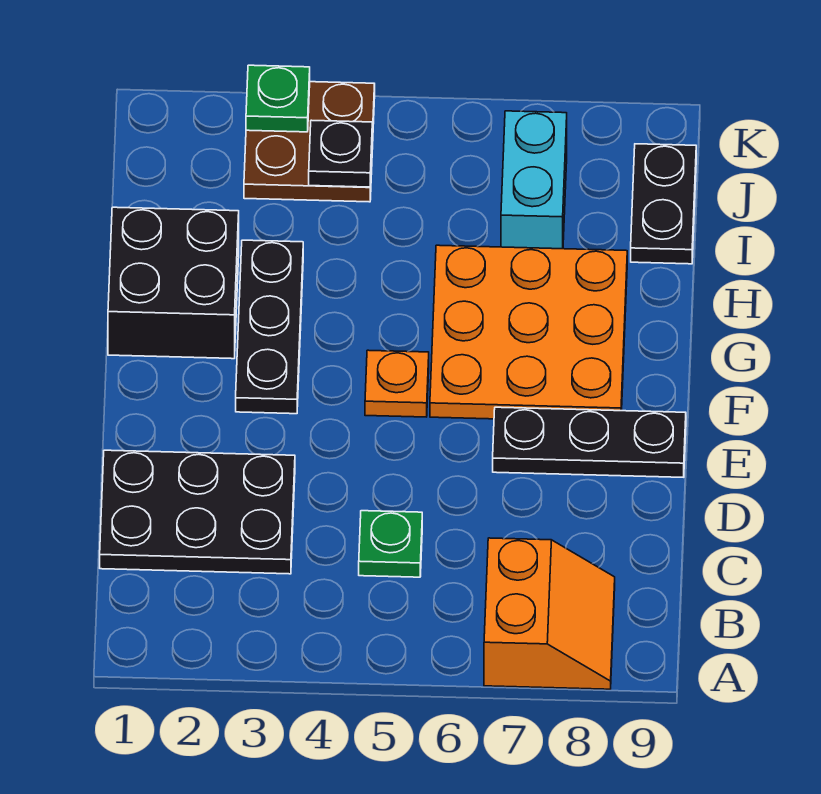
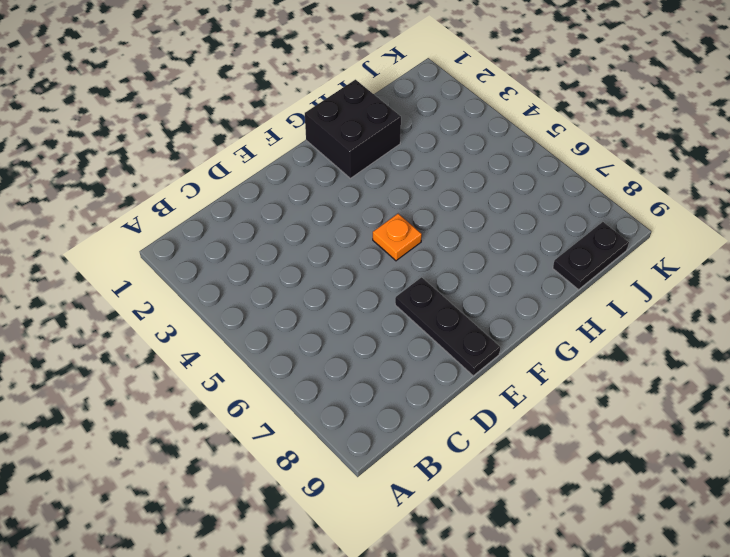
none -> orange slope A7:B8 level 1 top 7
none -> black plate C1:D3 level 1
none -> green plate C5 level 1

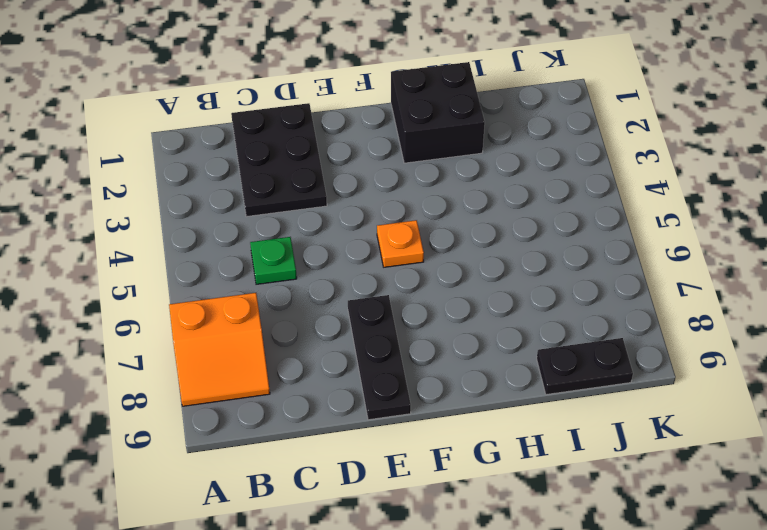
none -> black plate F3:H3 level 1
none -> orange plate F6:H8 level 1
none -> cyan brick I7:J7 level 1

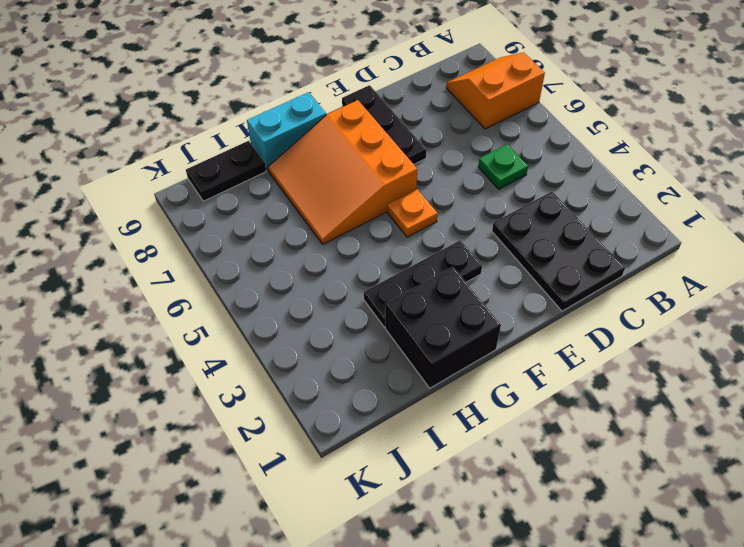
orange slope F6:H8 level 1 top F -> orange plate F6:H8 level 1
cyan brick G9:H9 level 1 -> cyan brick I7:J7 level 1
none -> brown plate J3:K4 level 1
none -> black plate J4 level 2
none -> green plate K3 level 2

